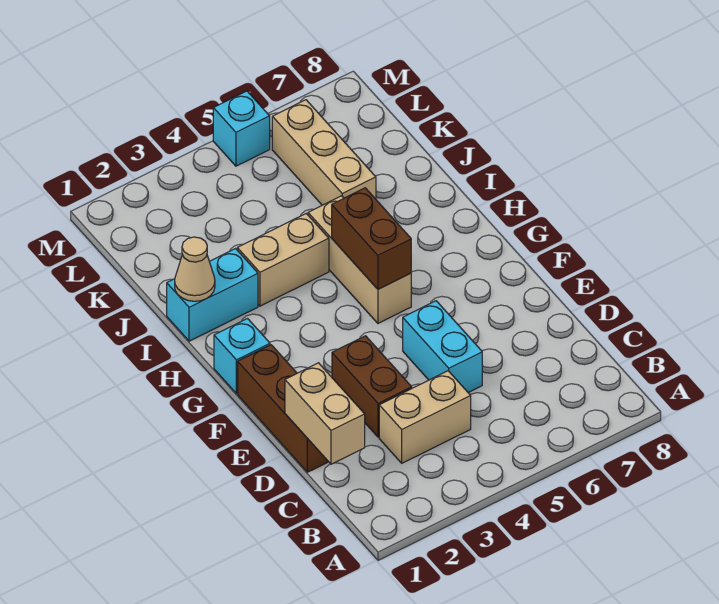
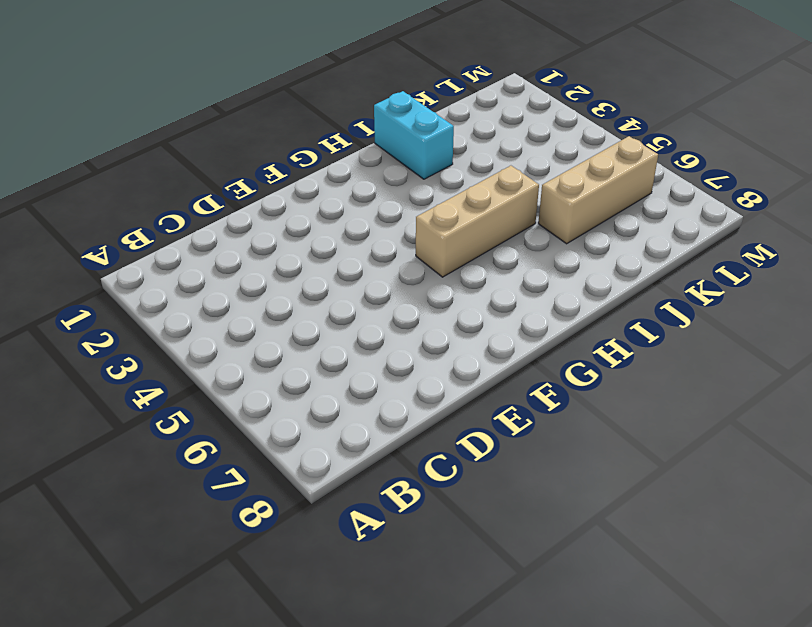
none -> tan brick C3:C4 level 1
none -> brown brick D1:F1 level 1
none -> brown brick D3:E3 level 1

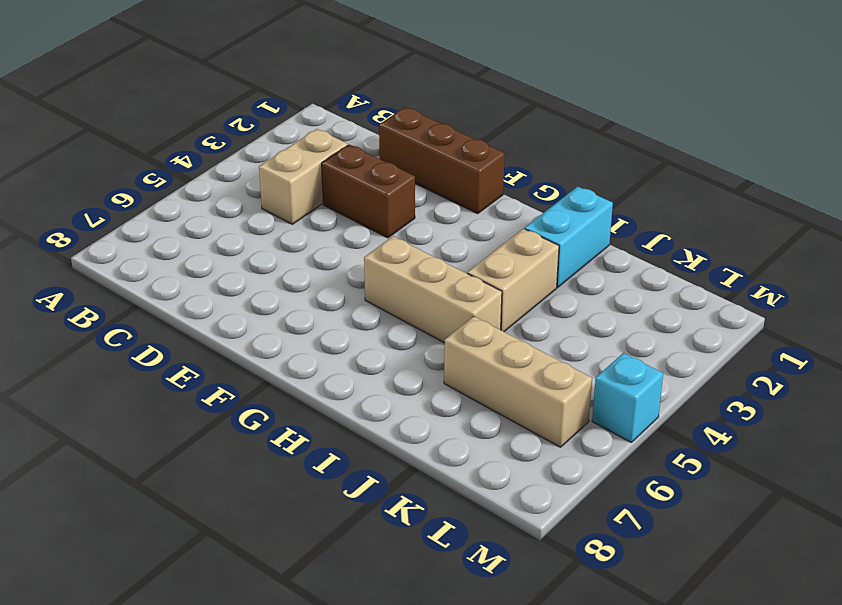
none -> cyan brick D5:E5 level 1
none -> cyan brick G1 level 1
none -> tan brick C1:D1 level 2

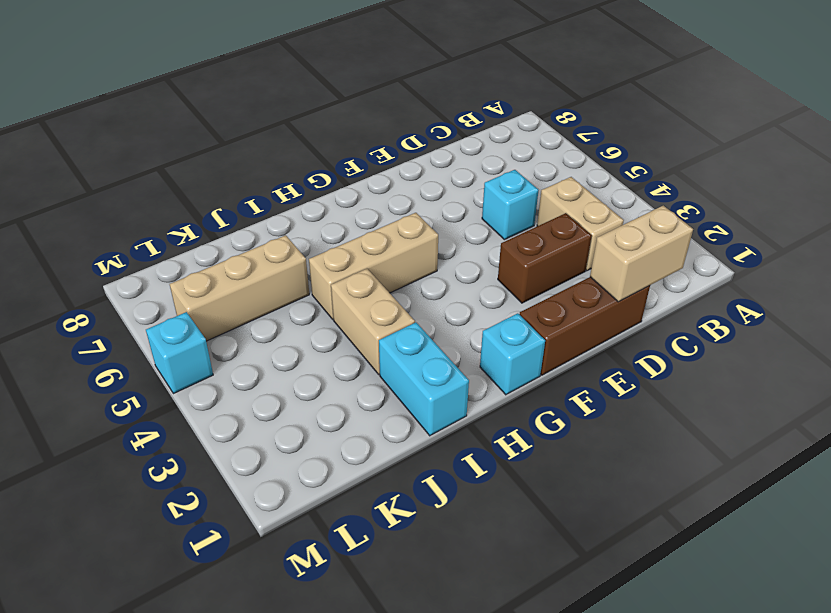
cyan brick D5 level 1 -> cyan brick D5:E5 level 1
none -> brown brick G5:H5 level 2
none -> tan cone I1 level 2

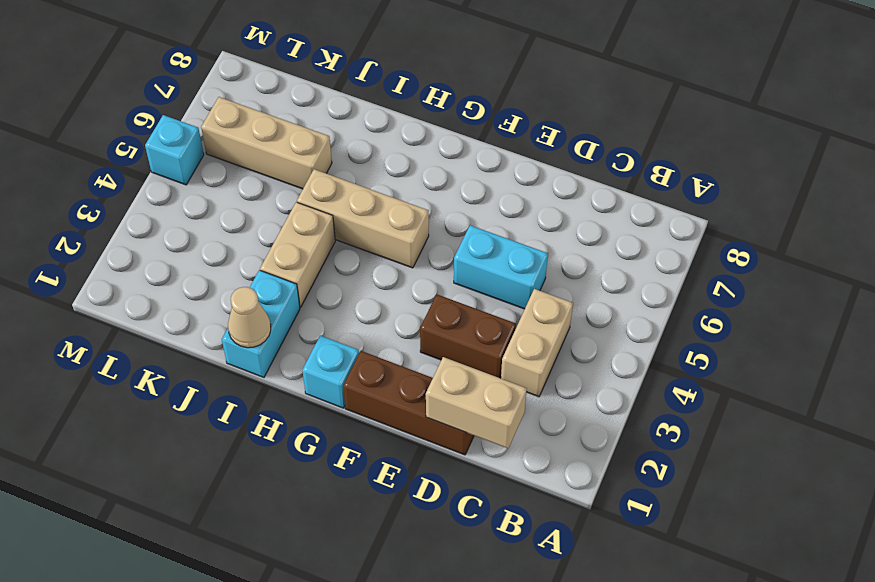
none -> brown brick G5:H5 level 2

